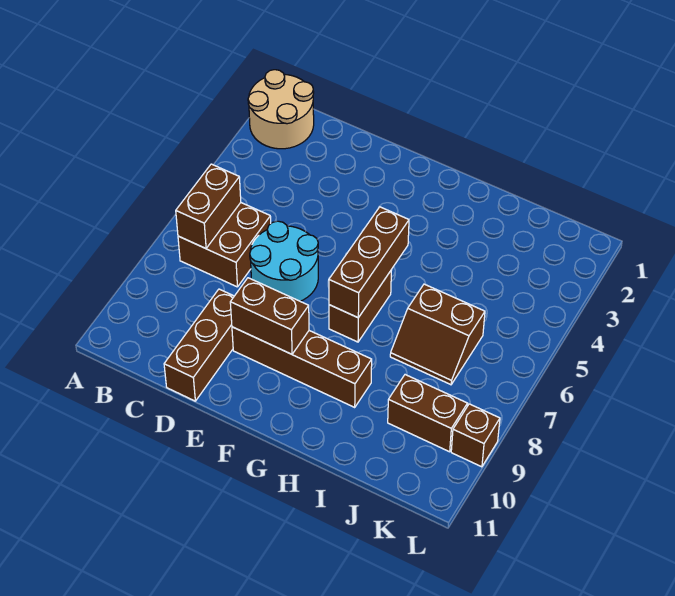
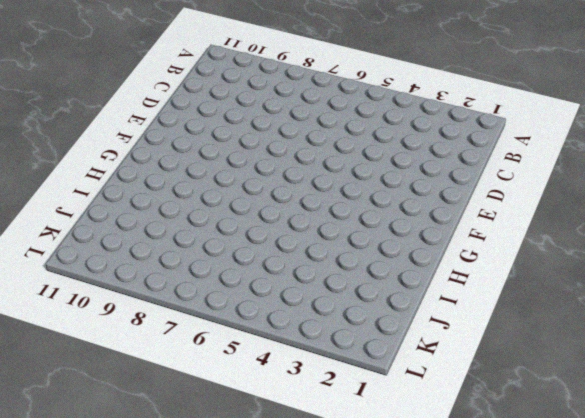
none -> tan round brick A1:B2 level 1
none -> brown brick B6:C7 level 1
none -> cyan round brick D6:E7 level 1

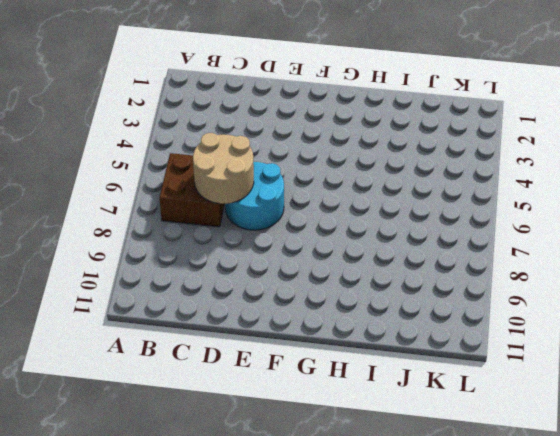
tan round brick C6:D7 level 2 -> tan round brick A1:B2 level 1
none -> brown brick D9:D11 level 1
none -> brown brick E9:H9 level 1
none -> brown brick G6:G7 level 1

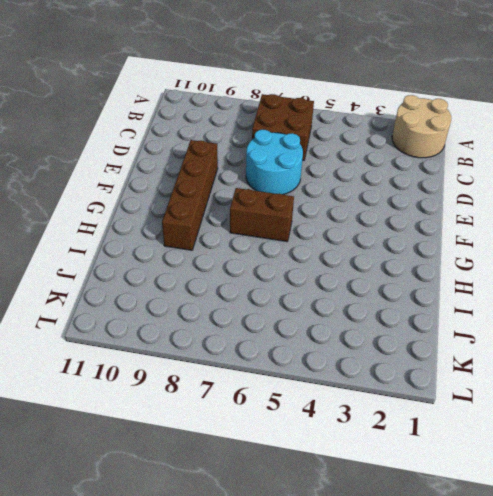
none -> brown brick D9:D11 level 1
none -> brown slope I6:J7 level 1 top 6
none -> brown brick J9:K9 level 1

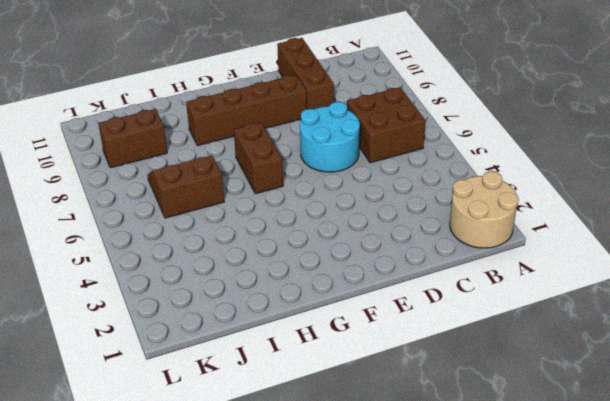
none -> brown brick L9 level 1
none -> brown brick B6:B7 level 2
none -> brown brick E9:F9 level 2

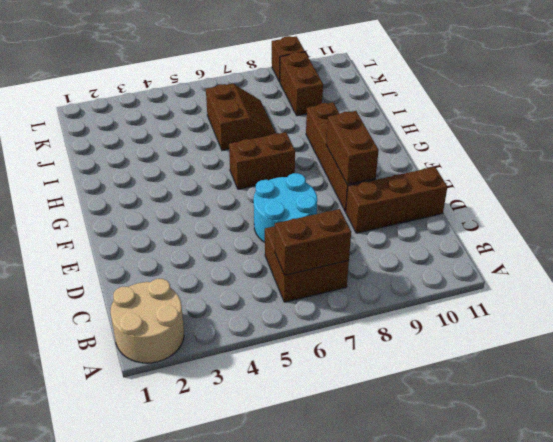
none -> brown brick G5:G7 level 2

